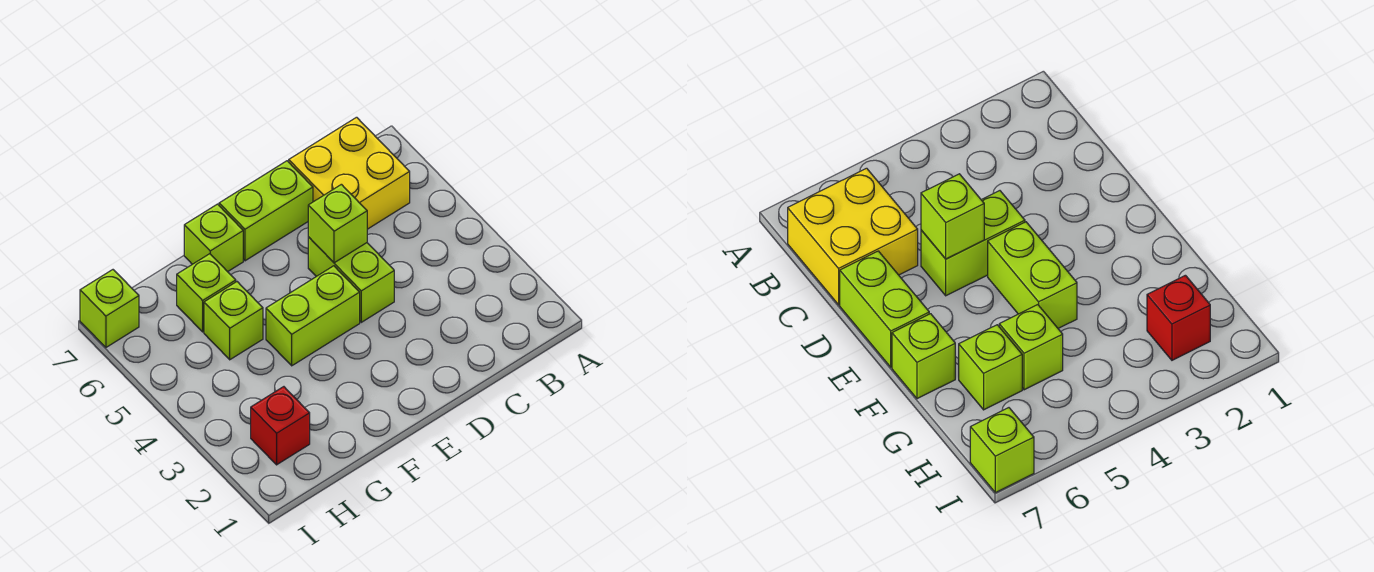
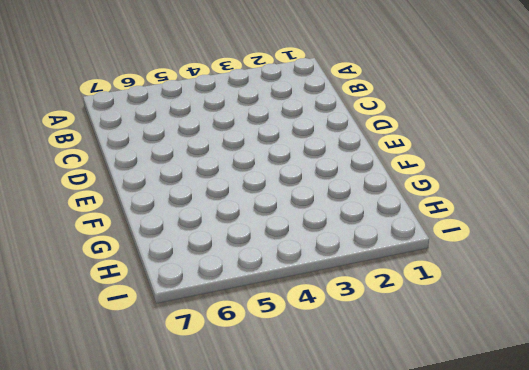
none -> yellow brick B6:C7 level 1
none -> lime brick D4:D5 level 1

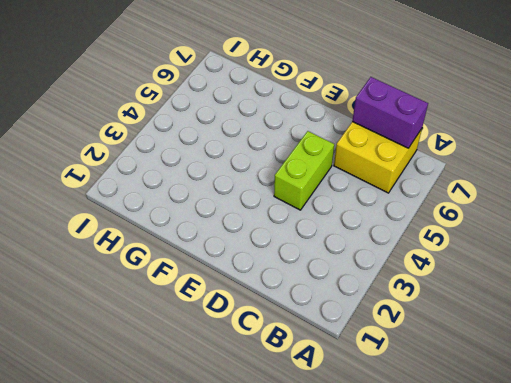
purple brick B7:C7 level 2 -> none
none -> lime brick D7:E7 level 1
none -> lime brick E4:F4 level 1

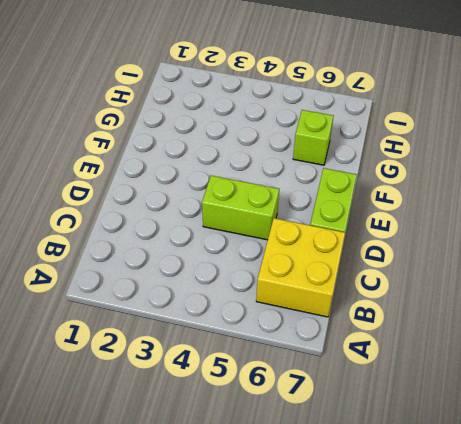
none -> lime brick E4:F4 level 1
none -> lime brick F7 level 1

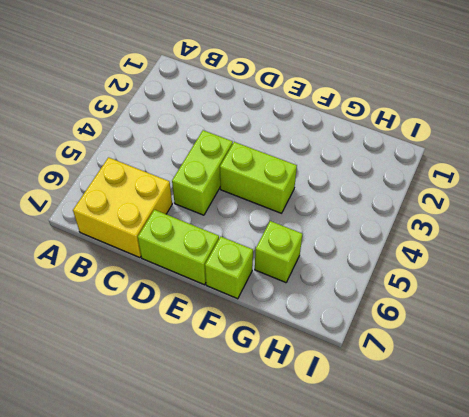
none -> lime brick G5 level 1
none -> red brick H2 level 1

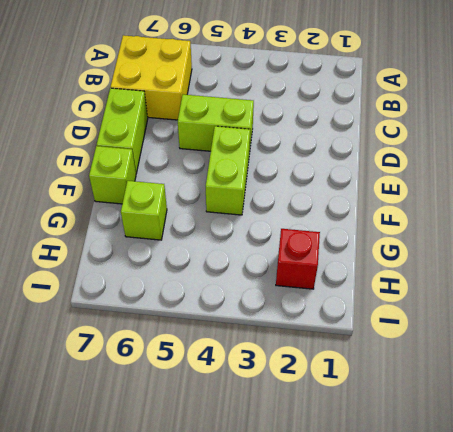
none -> lime brick G5 level 1
none -> lime brick I7 level 1

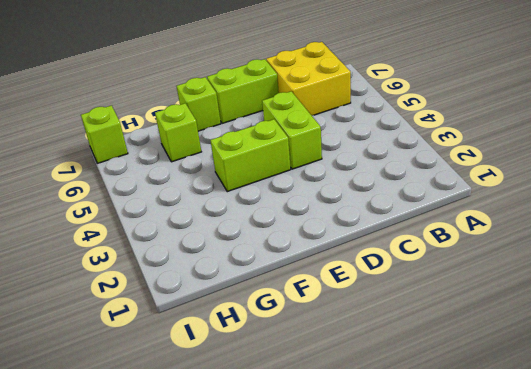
none -> lime brick G5 level 1
none -> red brick H2 level 1

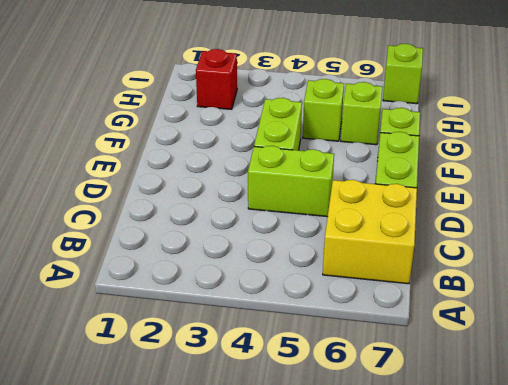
none -> lime brick D5 level 2

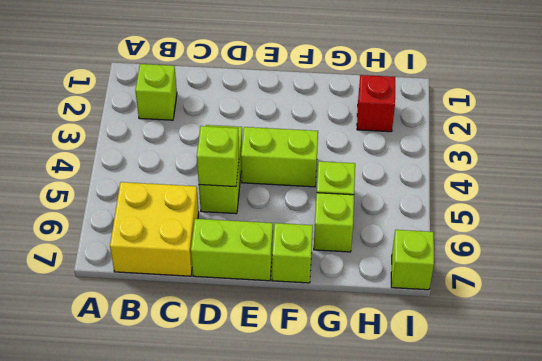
lime brick B2 level 1 -> none

